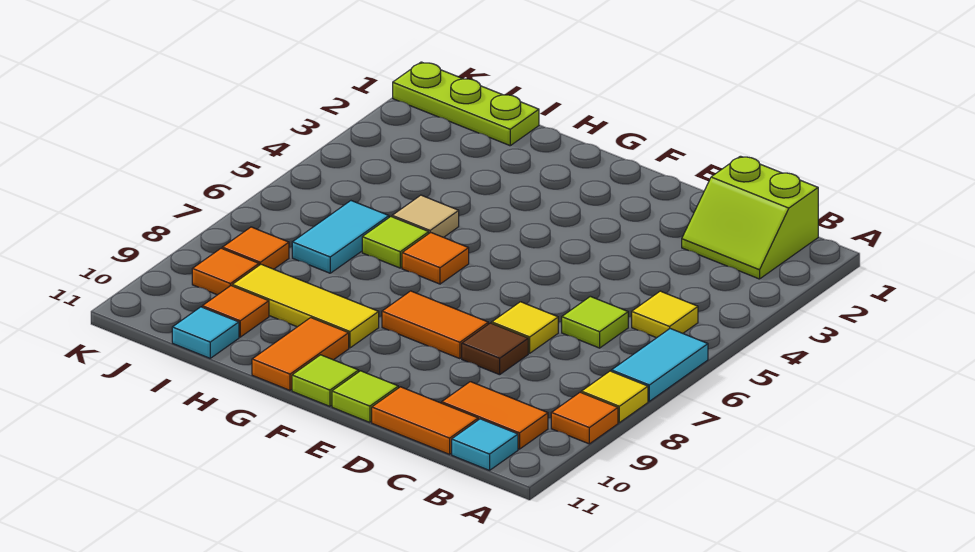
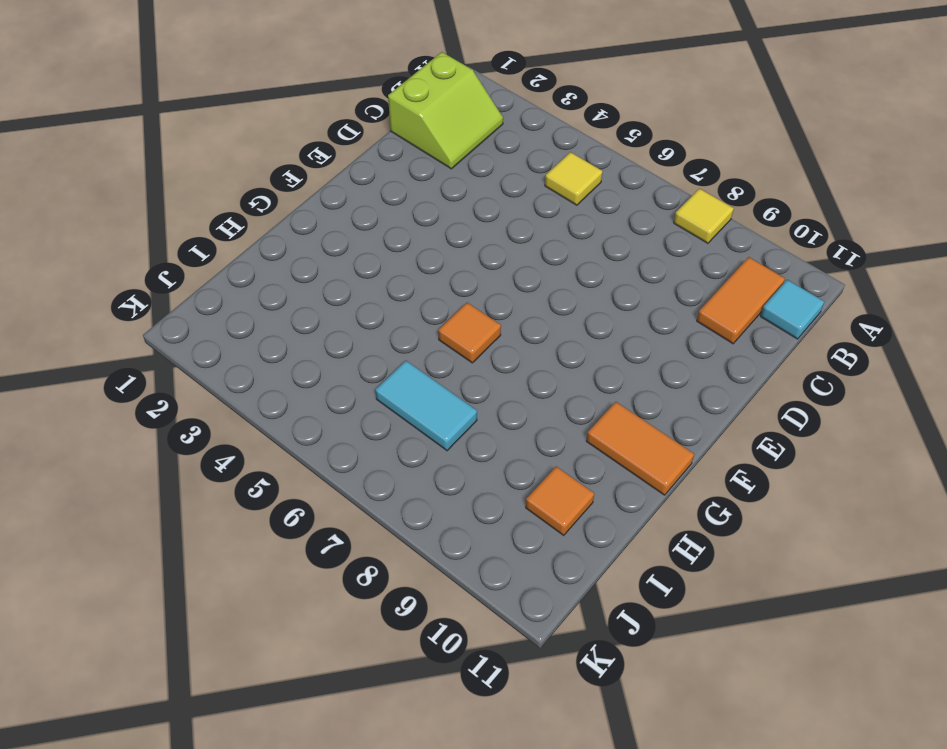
none -> cyan tile A6:A7 level 1
none -> orange tile A9 level 1
none -> lime tile C6 level 1

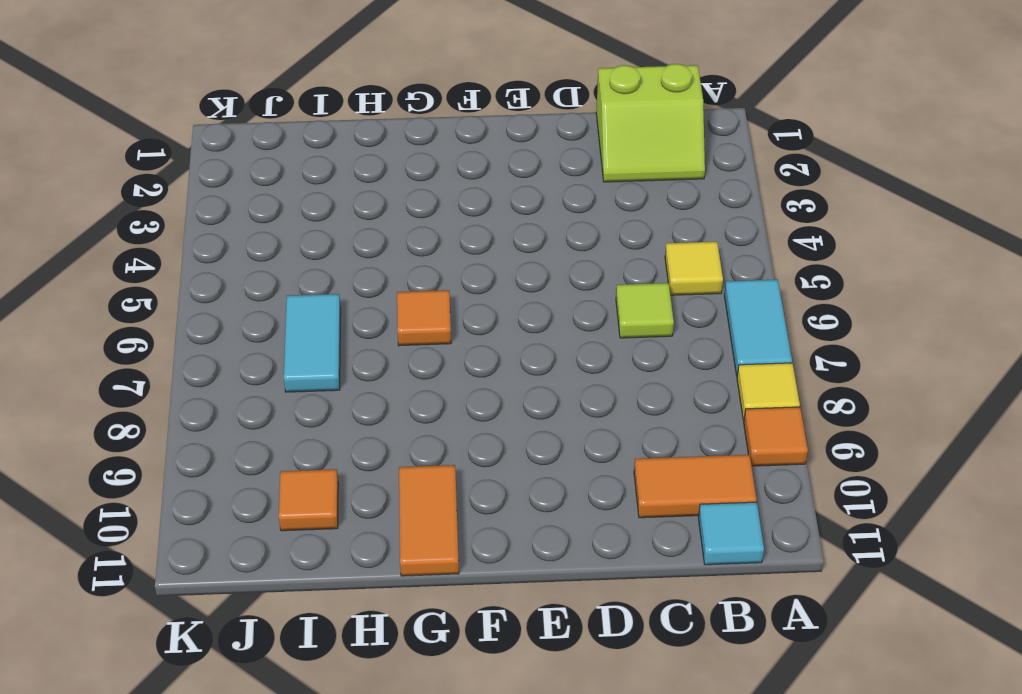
none -> orange tile C11:D11 level 1
none -> yellow tile D7 level 1
none -> brown tile D8 level 1

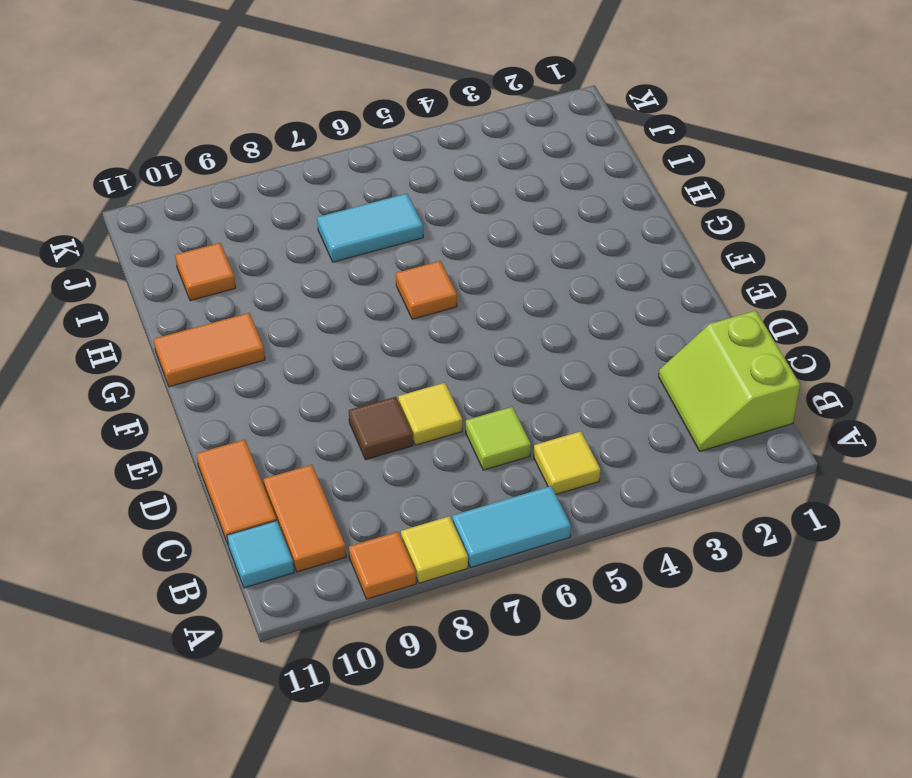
none -> orange tile E8:F8 level 1
none -> lime tile E11 level 1
none -> lime tile F11 level 1

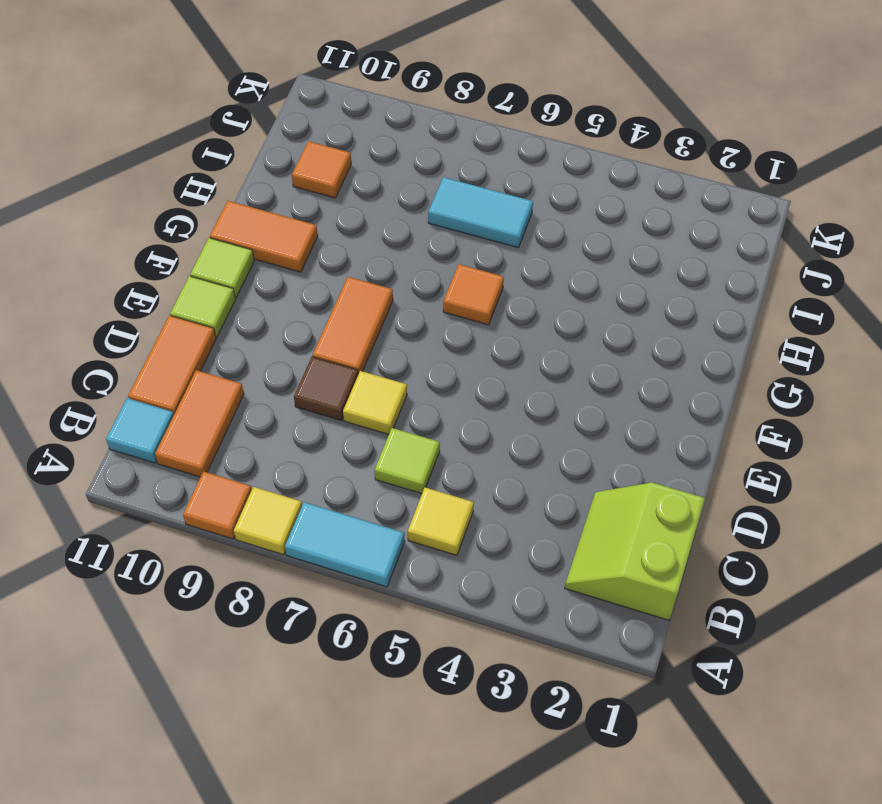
none -> yellow tile G9:I9 level 1
none -> tan tile H5 level 1
none -> lime tile H6 level 1

